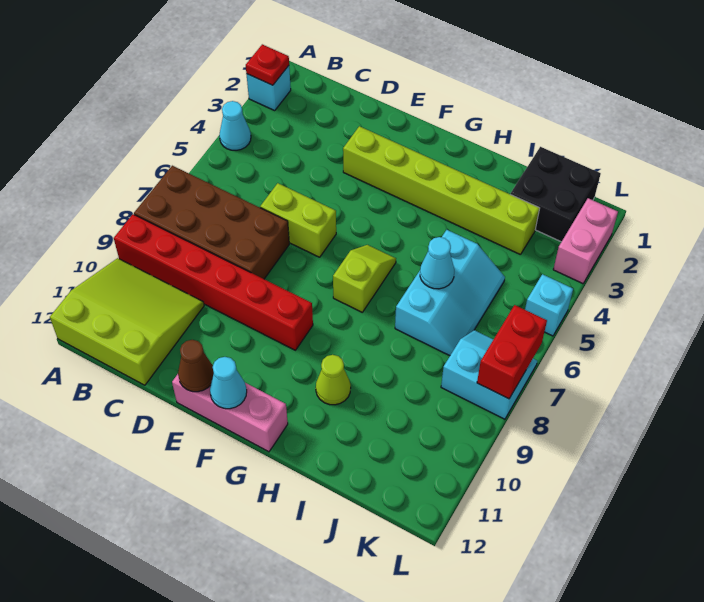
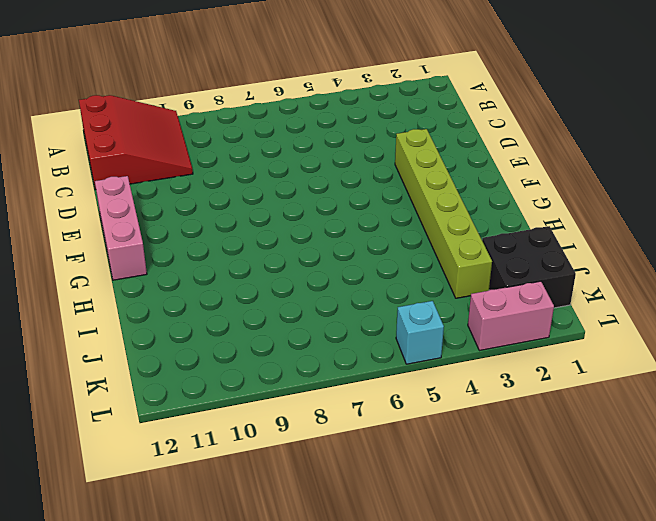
red slope A10:C12 level 1 top 12 -> lime slope A10:C12 level 1 top 12
none -> cyan brick A2 level 1
none -> cyan cone A4 level 1
none -> brown brick A7:D8 level 1

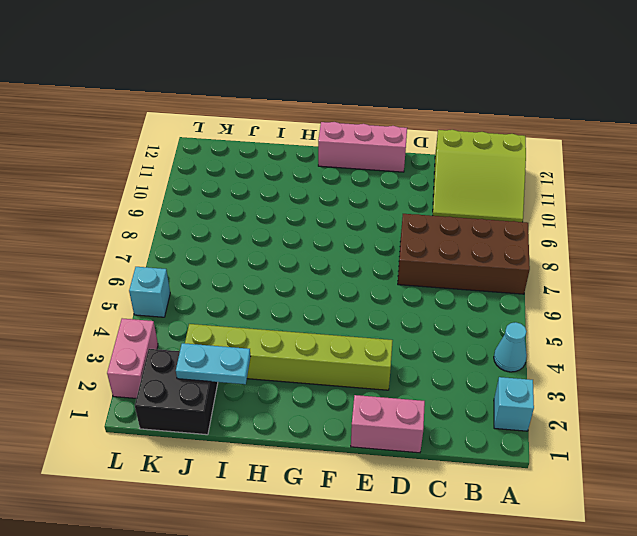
pink brick D1:E1 level 1 -> none
cyan plate I2:J2 level 2 -> none
none -> red brick A9:F9 level 1
none -> lime brick D6:E6 level 1
none -> lime slope G6:G7 level 1 top 7

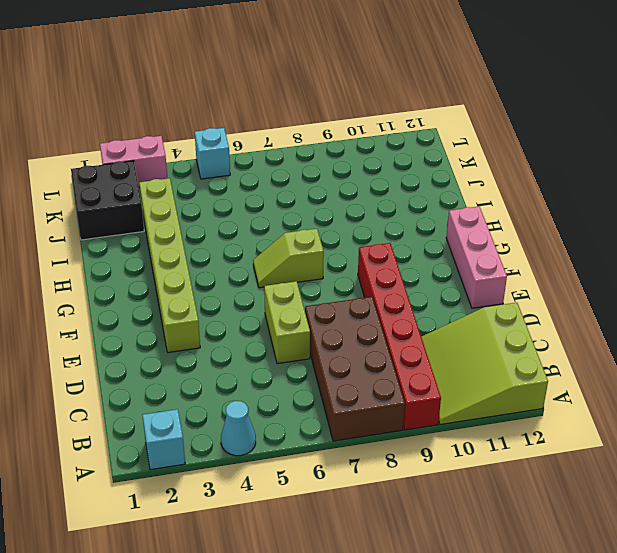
none -> lime cone H10 level 1
none -> cyan slope I5:J7 level 1 top I
none -> cyan slope K7:L8 level 1 top 8

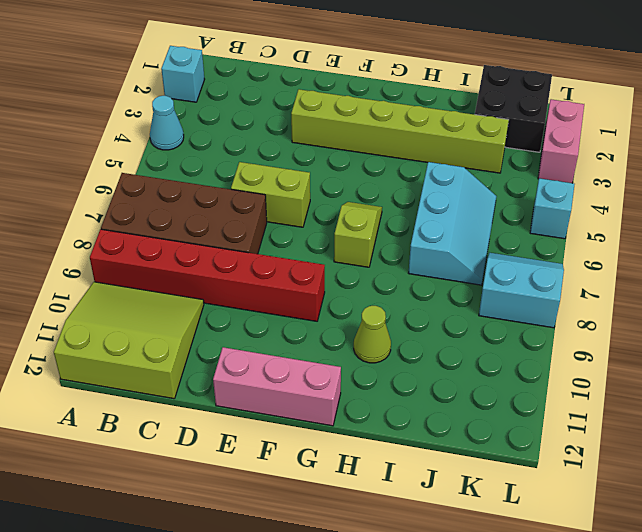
none -> red plate A2 level 2
none -> brown cone E12 level 2
none -> cyan cone F12 level 2

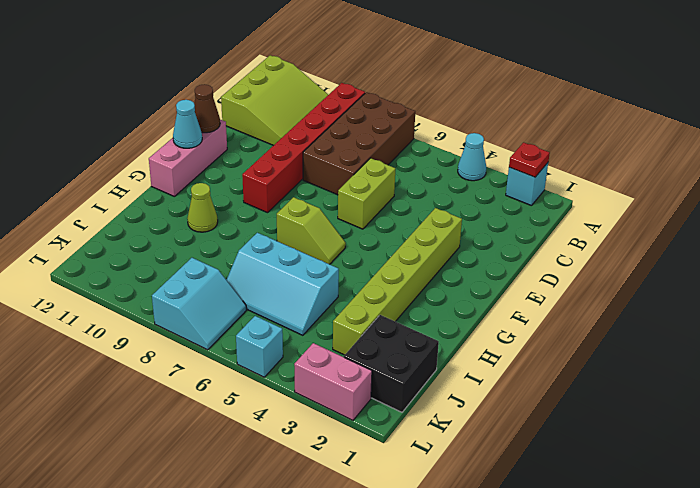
none -> cyan cone I6 level 2
none -> red brick L7:L8 level 2

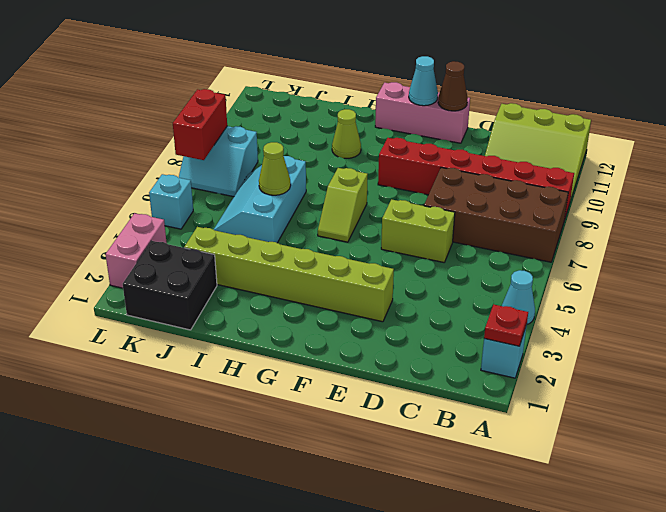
lime cone I6 level 2 -> cyan cone I6 level 2

